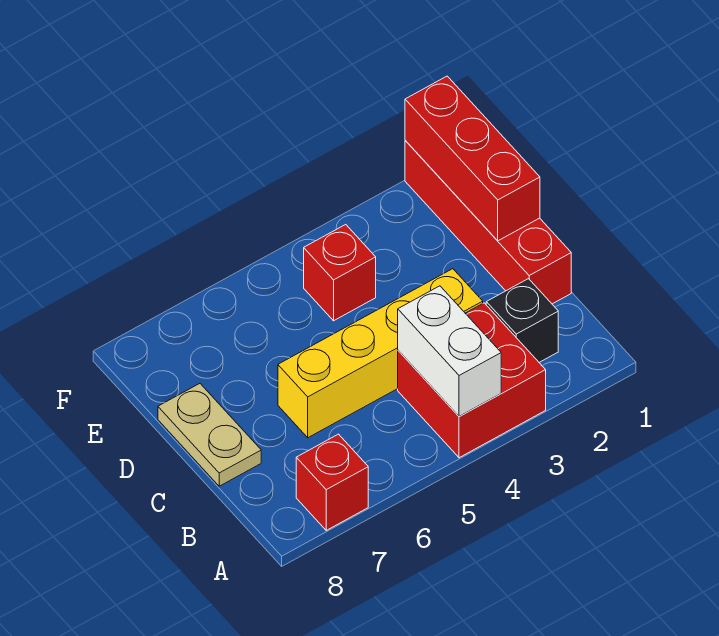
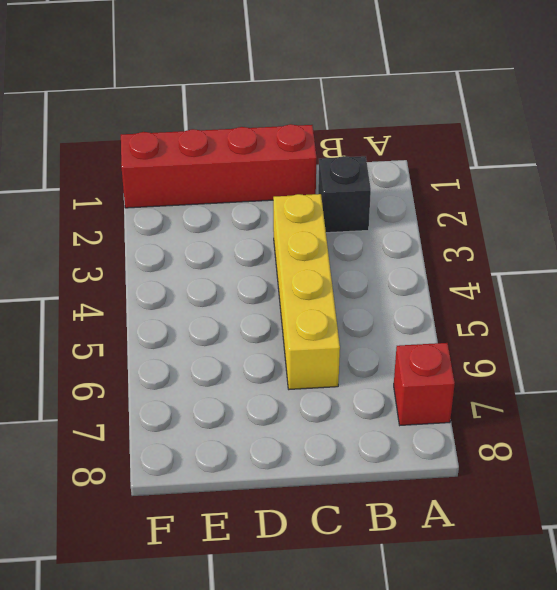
none -> red brick A3:B4 level 1
none -> tan plate C8:D8 level 1

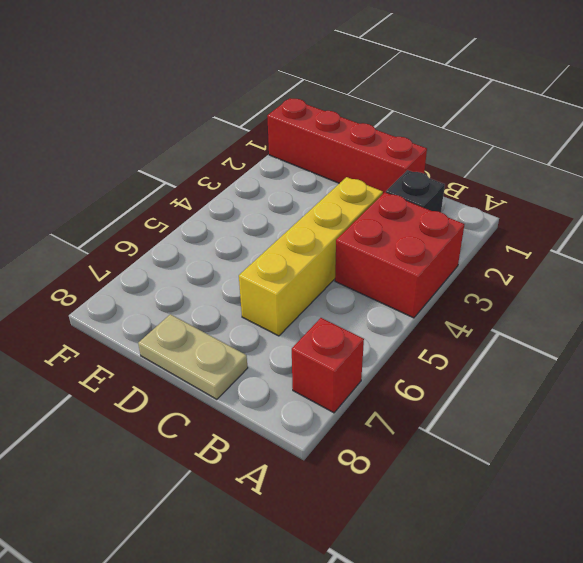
none -> red brick E4 level 1
none -> white brick A4:B4 level 2

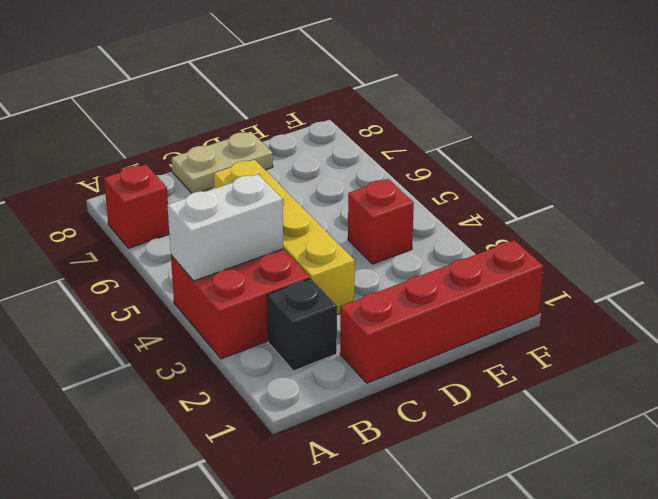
none -> red brick D1:F1 level 2

